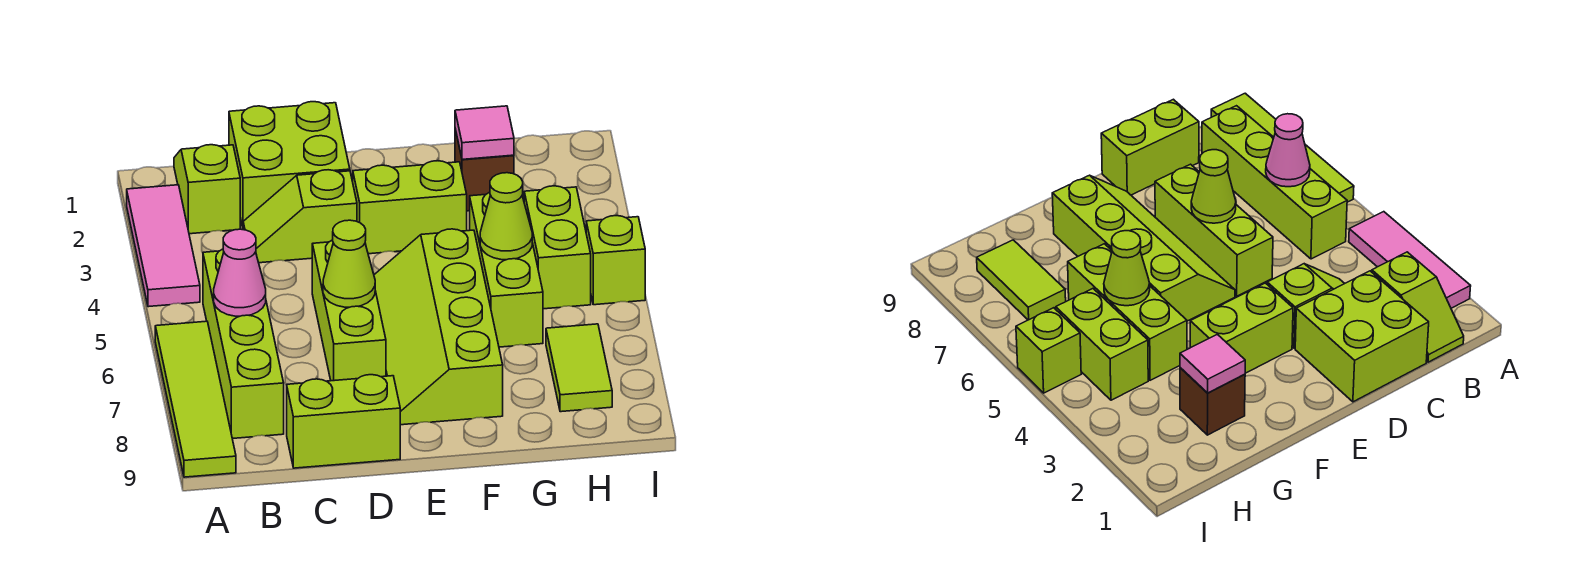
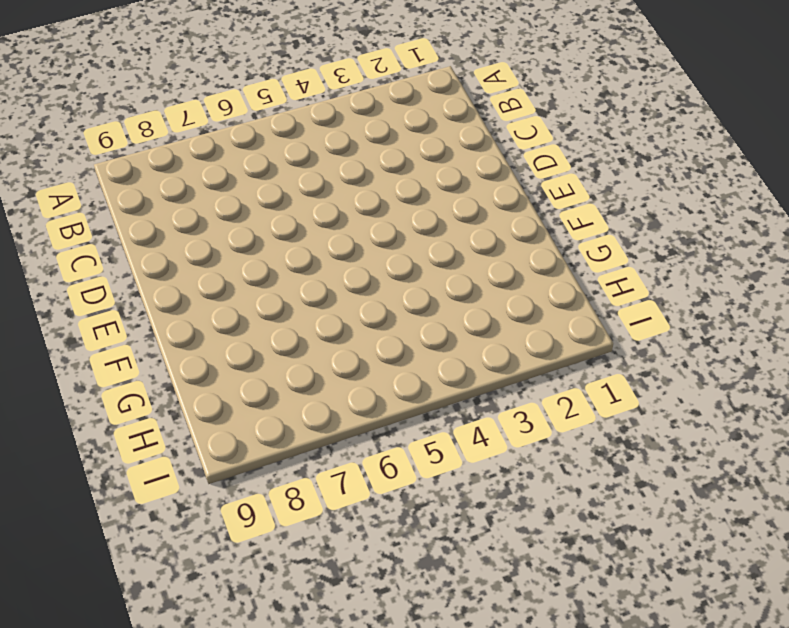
none -> pink tile A2:A4 level 1
none -> lime tile A6:A9 level 1
none -> lime slope B1:B2 level 1 top 2

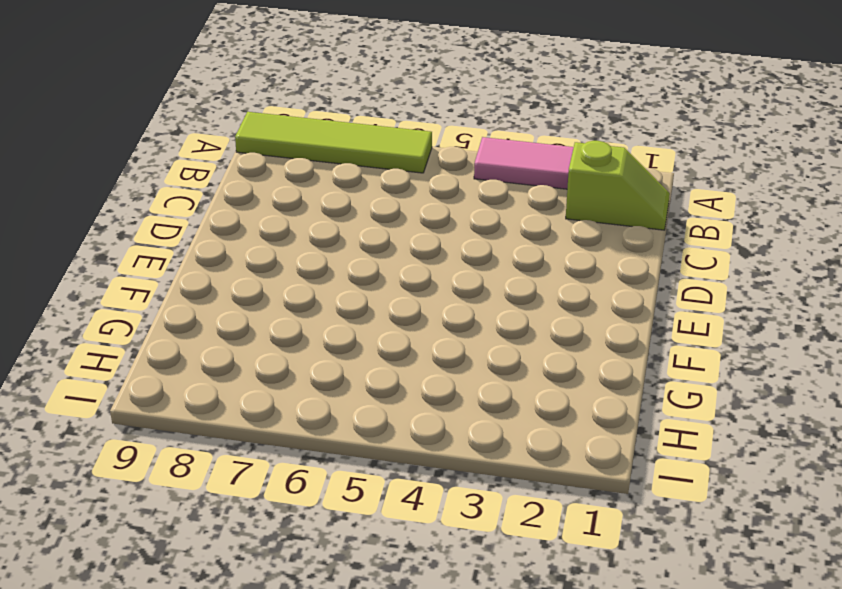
none -> lime brick B5:B8 level 1
none -> lime brick C1:D2 level 1
none -> lime slope C3:D3 level 1 top D

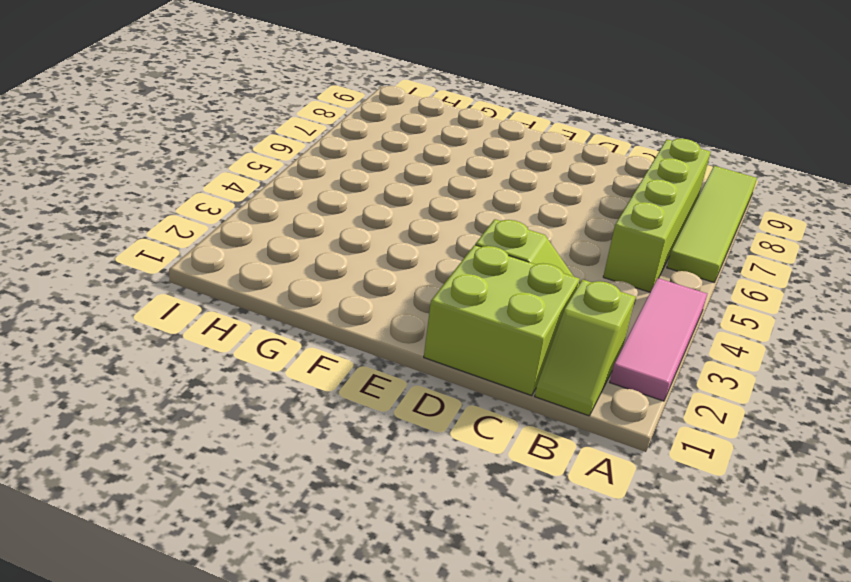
none -> lime brick C9:D9 level 1
none -> lime brick D5:D7 level 1
none -> lime brick E3:F3 level 1

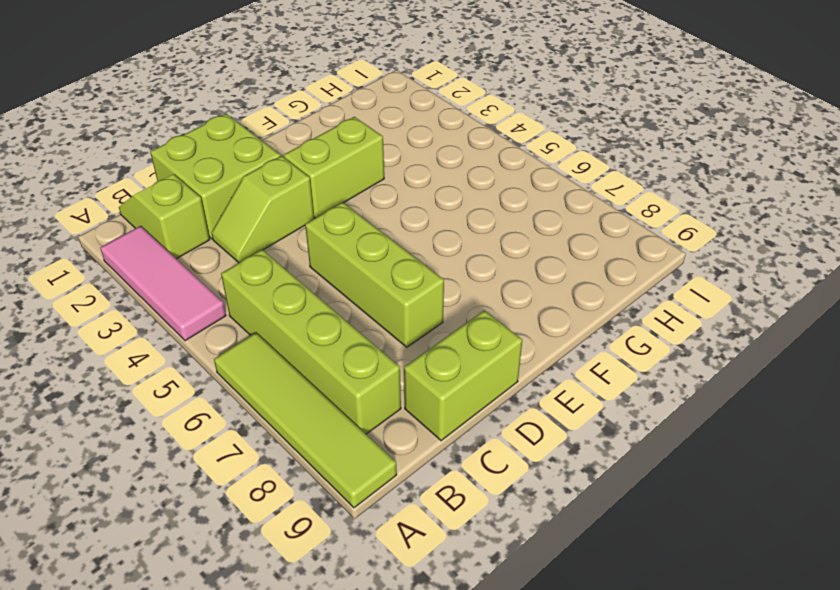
none -> lime slope E5:F8 level 1 top F
none -> brown brick G2 level 1
none -> lime brick G4:G6 level 1

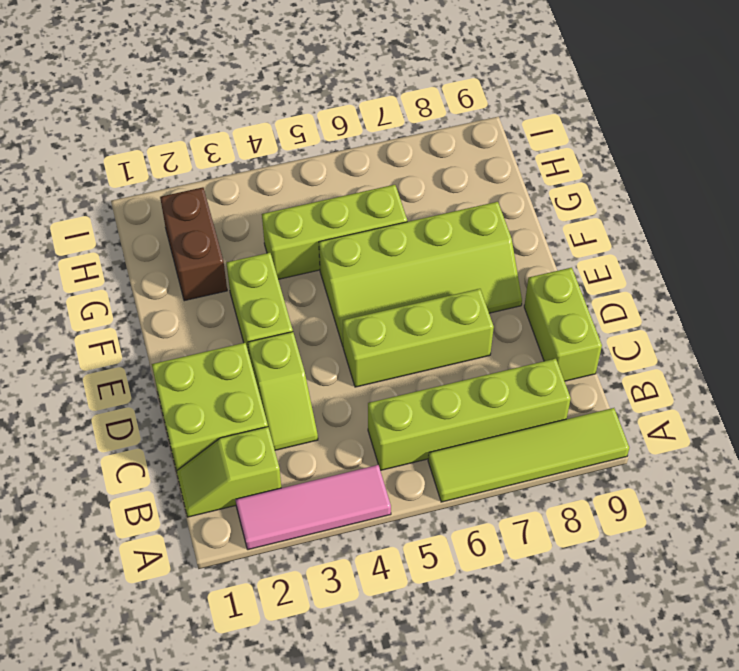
brown brick G2:H2 level 1 -> brown brick G2 level 1
none -> lime brick H4:H5 level 1
none -> lime tile H7:H8 level 1
none -> lime brick I5 level 1

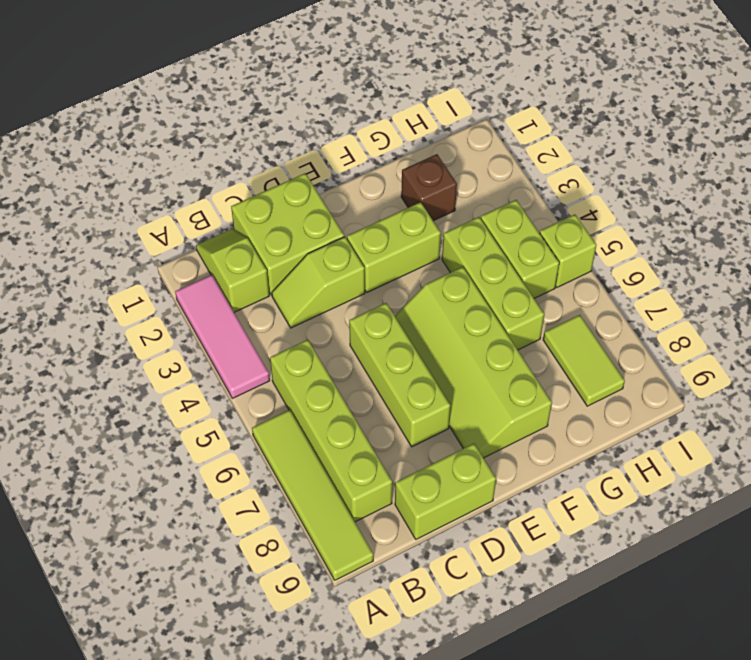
none -> pink cone B6 level 2
none -> lime cone D6 level 2
none -> pink tile G2 level 2

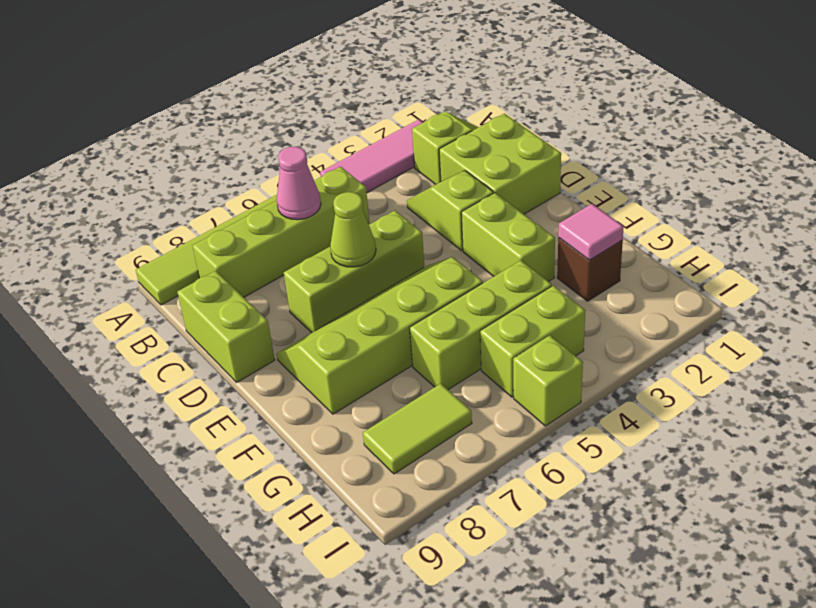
none -> lime cone G5 level 2

